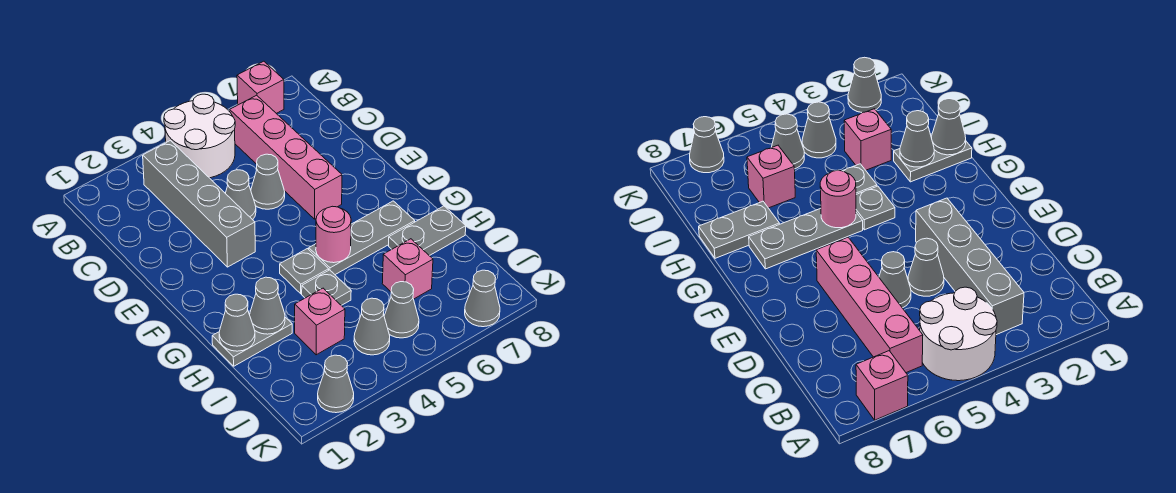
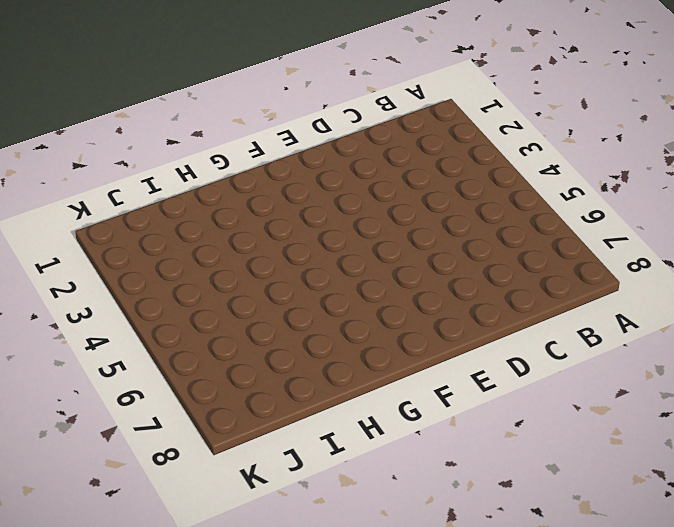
none -> white round brick A4:B5 level 1
none -> pink brick A7 level 1
none -> grey brick B3:E3 level 1

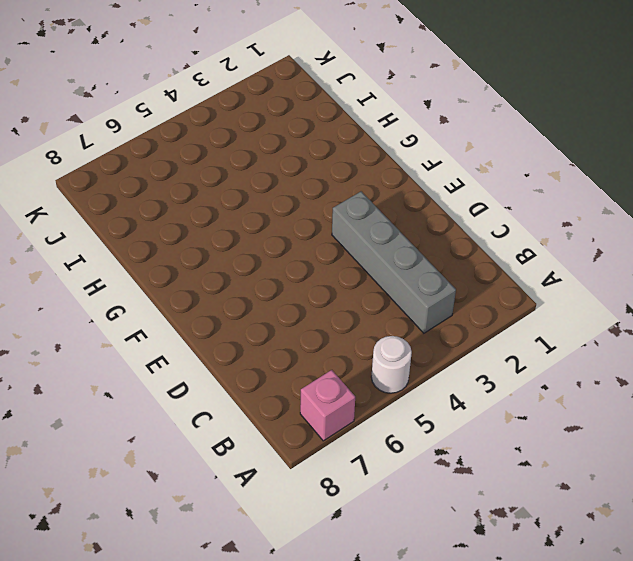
white round brick A5 level 1 -> white round brick A4:B5 level 1
none -> pink brick B6:E6 level 1
none -> grey cone D4 level 1
none -> grey cone D5 level 1

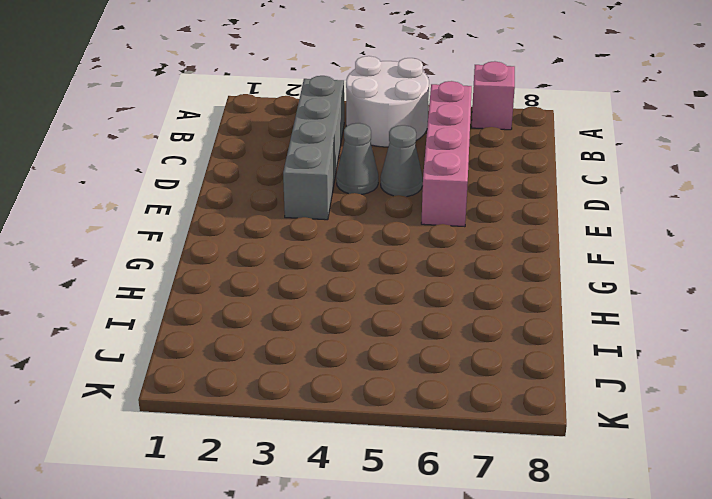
none -> grey plate G4 level 1
none -> grey plate G5:G7 level 1
none -> grey plate H1:H2 level 1

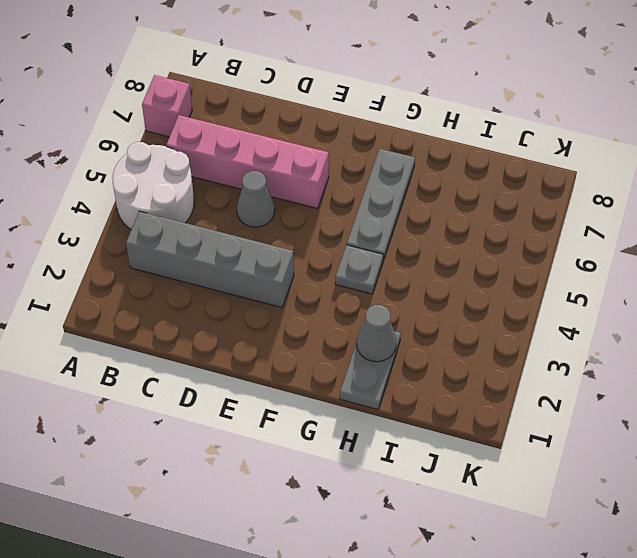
none -> grey cone D4 level 1
none -> grey plate H4 level 1
none -> grey plate H7:H8 level 1

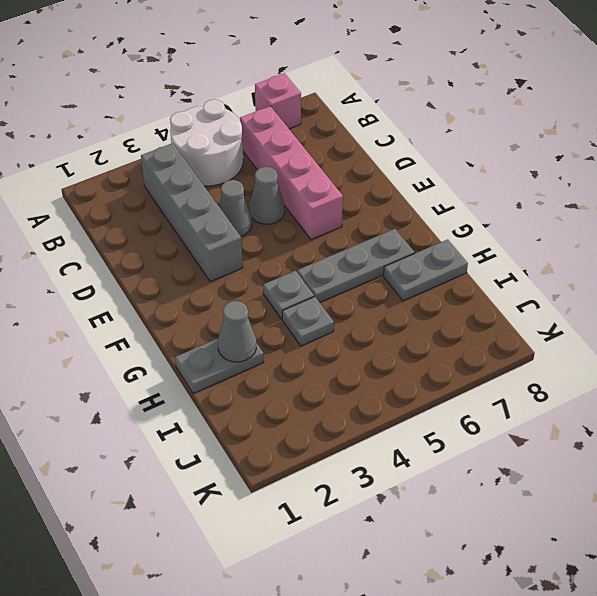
none -> pink brick I3 level 1
none -> pink brick I6 level 1
none -> grey cone J4 level 1

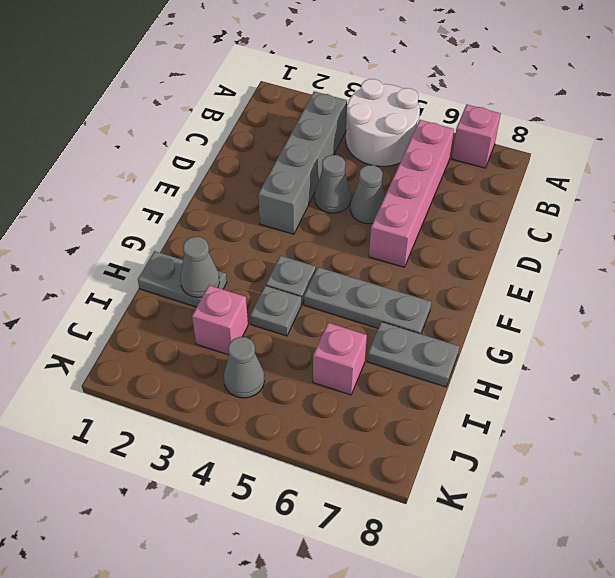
none -> grey cone J5 level 1
none -> grey cone K2 level 1
none -> grey cone K7 level 1

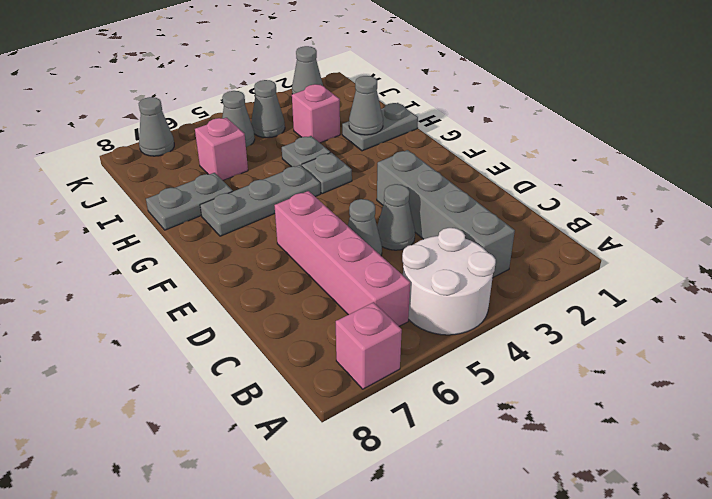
none -> pink round brick G5 level 2
none -> grey cone H1 level 2

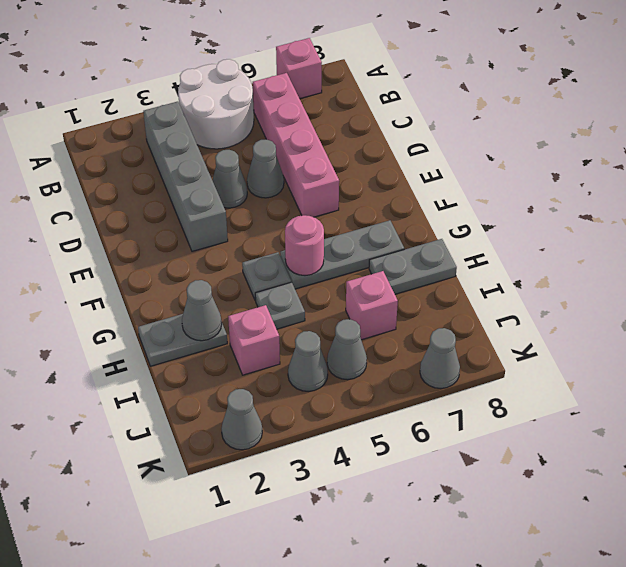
none -> grey cone H1 level 2

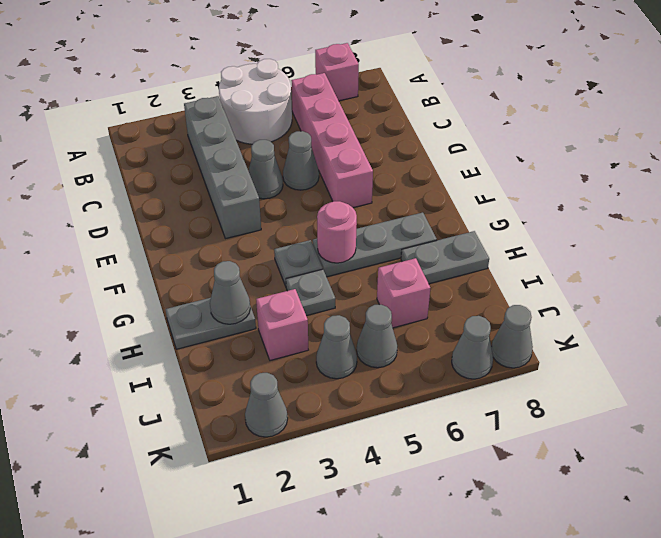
grey cone K8 level 1 -> grey cone H1 level 2

